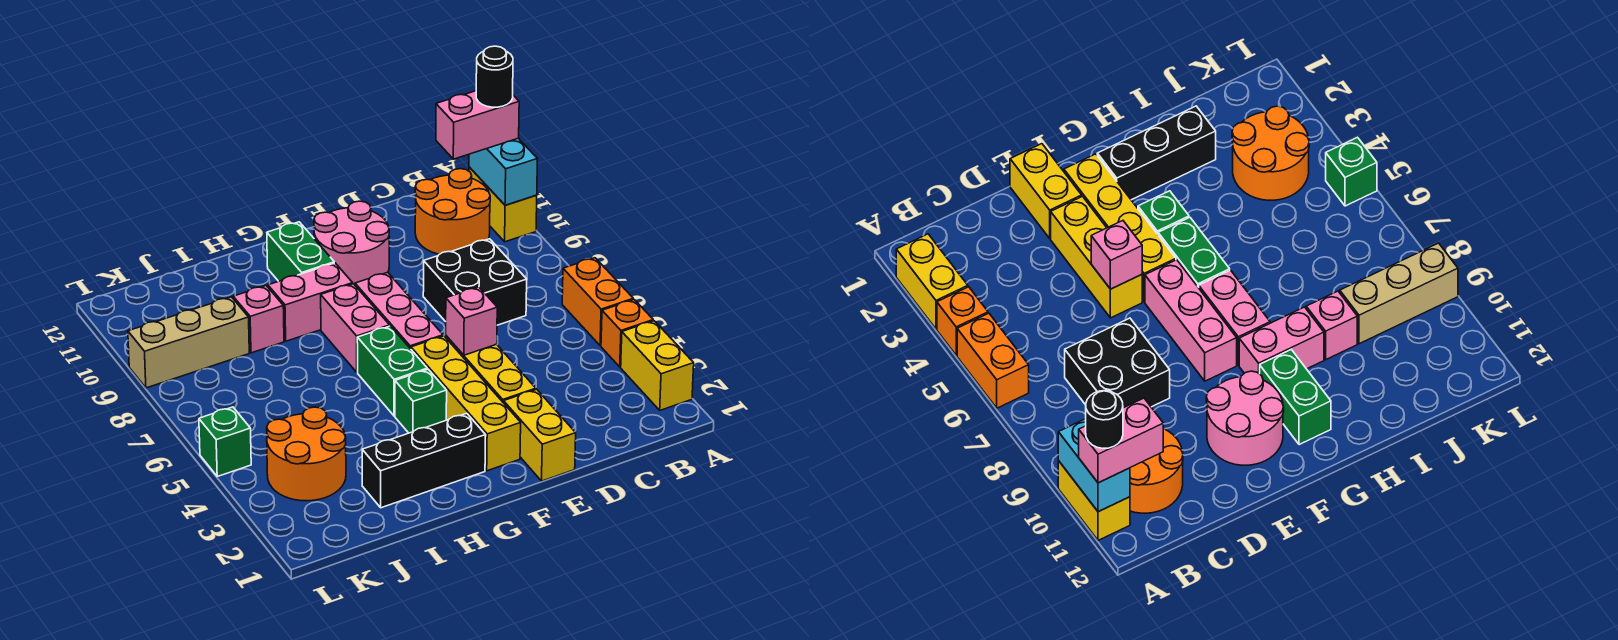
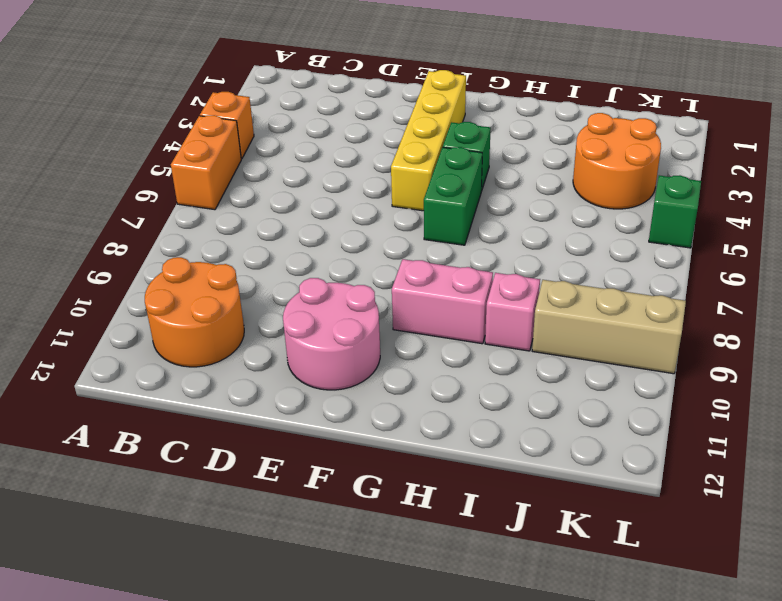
none -> yellow brick A2:A3 level 1
none -> yellow brick A10:A11 level 1
none -> black brick C7:D8 level 1

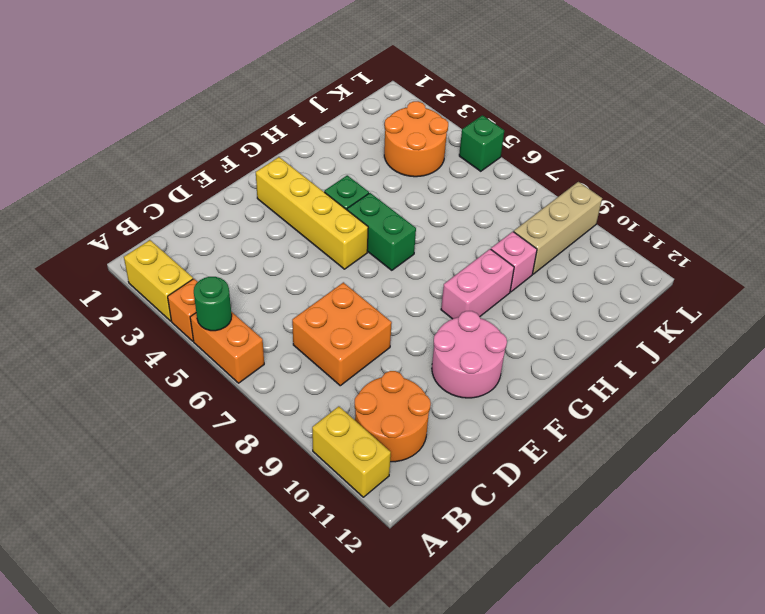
green round brick A5 level 2 -> none
orange brick C7:D8 level 1 -> black brick C7:D8 level 1
none -> yellow brick E1:E2 level 1
none -> yellow brick E3:E5 level 1
none -> pink brick F6:F8 level 1

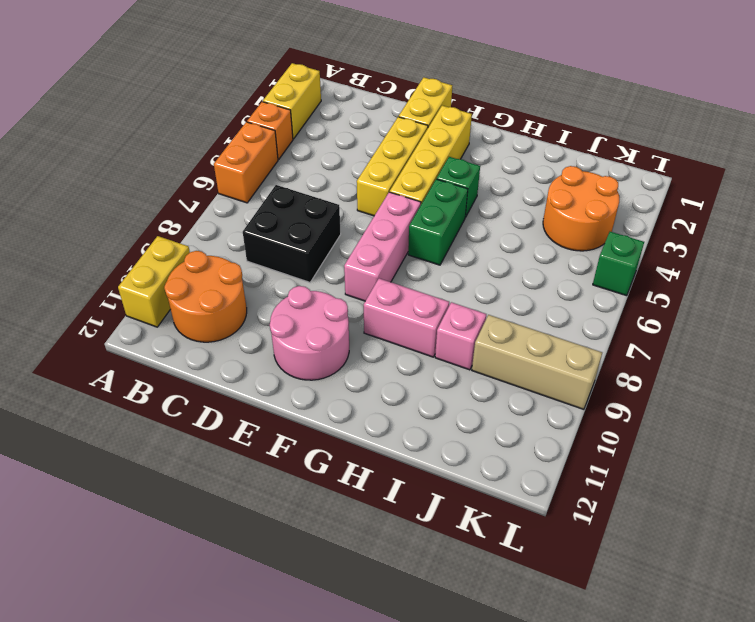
none -> black brick G2:I2 level 1
none -> pink brick G7:G8 level 1
none -> green brick G10:G11 level 1

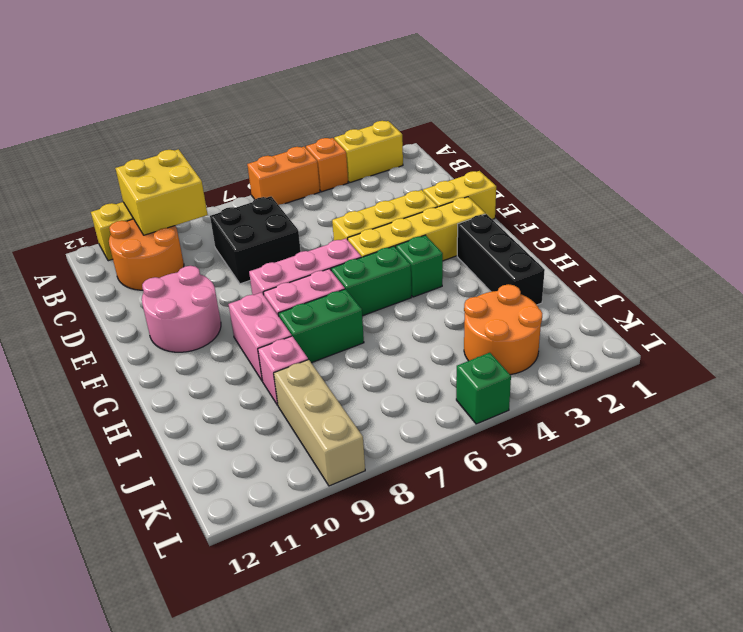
yellow brick A9:B10 level 2 -> cyan brick A10:A11 level 2
green brick H7:H8 level 1 -> green brick G10:G11 level 1
none -> pink brick E5 level 2
none -> pink brick A11:B11 level 3
none -> black round brick A11 level 4

